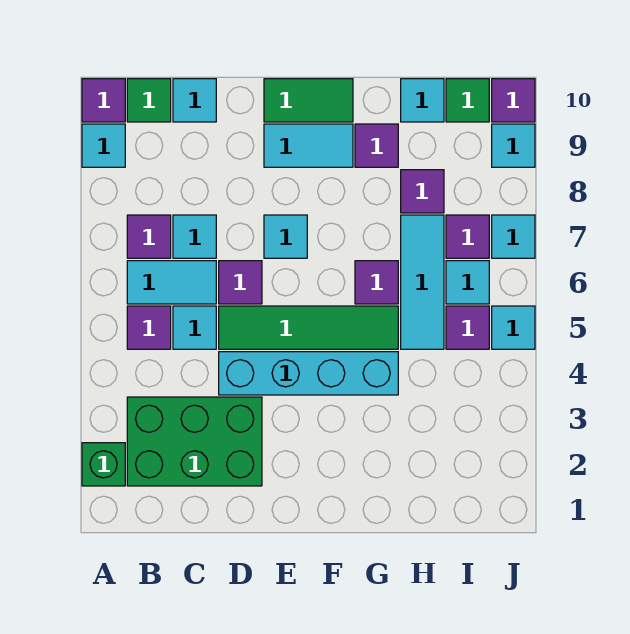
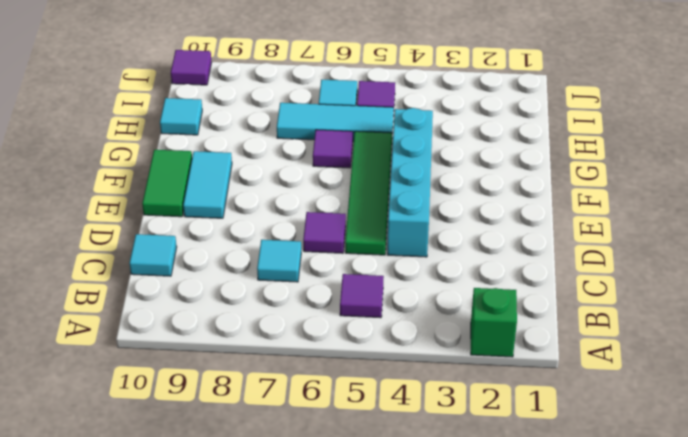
none -> cyan tile A9 level 1
none -> purple tile A10 level 1
none -> green brick B2:D3 level 1
none -> cyan tile B6:C6 level 1

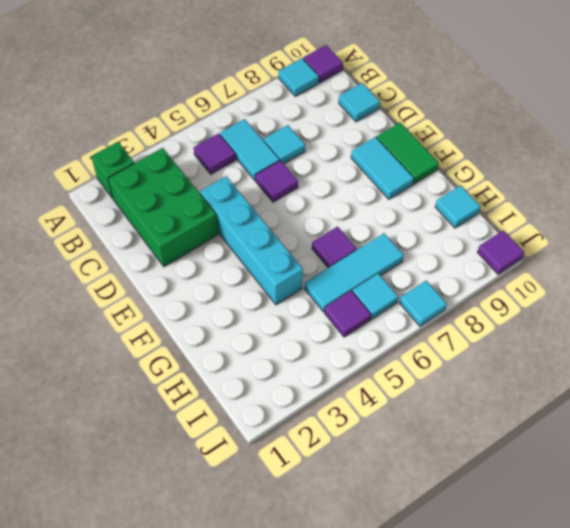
none -> purple tile B7 level 1
none -> green tile B10 level 1
none -> cyan tile C5 level 1
none -> green tile D5:G5 level 1

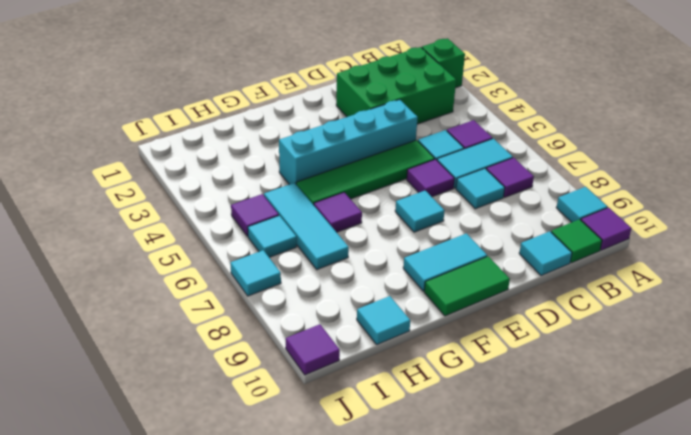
none -> purple tile G9 level 1
none -> purple tile H8 level 1
none -> purple tile I7 level 1
none -> green tile I10 level 1

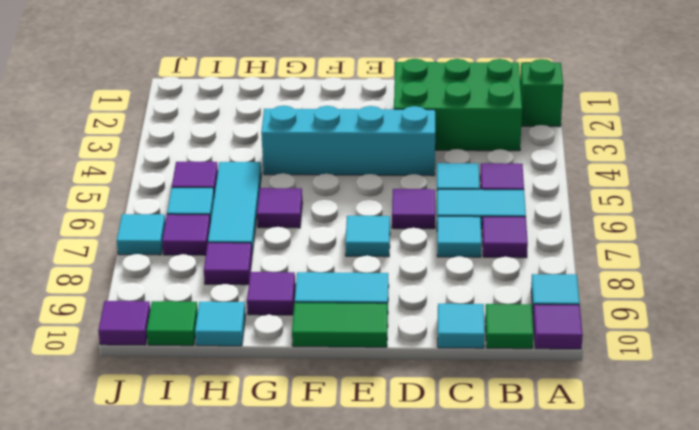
none -> green tile D5:G5 level 1
none -> cyan tile J5 level 1
none -> cyan tile J9 level 1

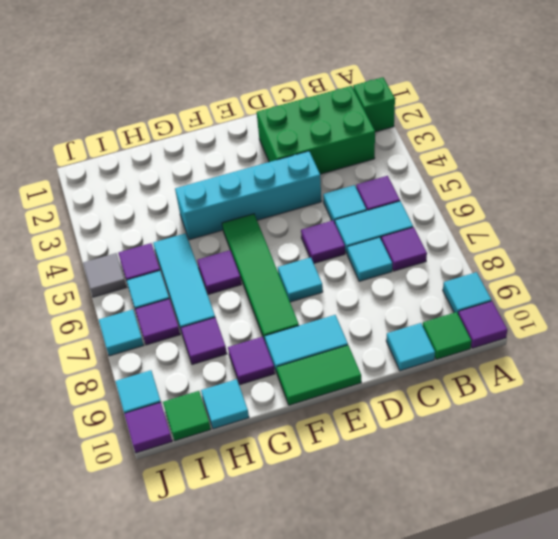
green tile F5:F8 level 1 -> green tile D5:G5 level 1
grey tile J5 level 1 -> cyan tile J5 level 1

